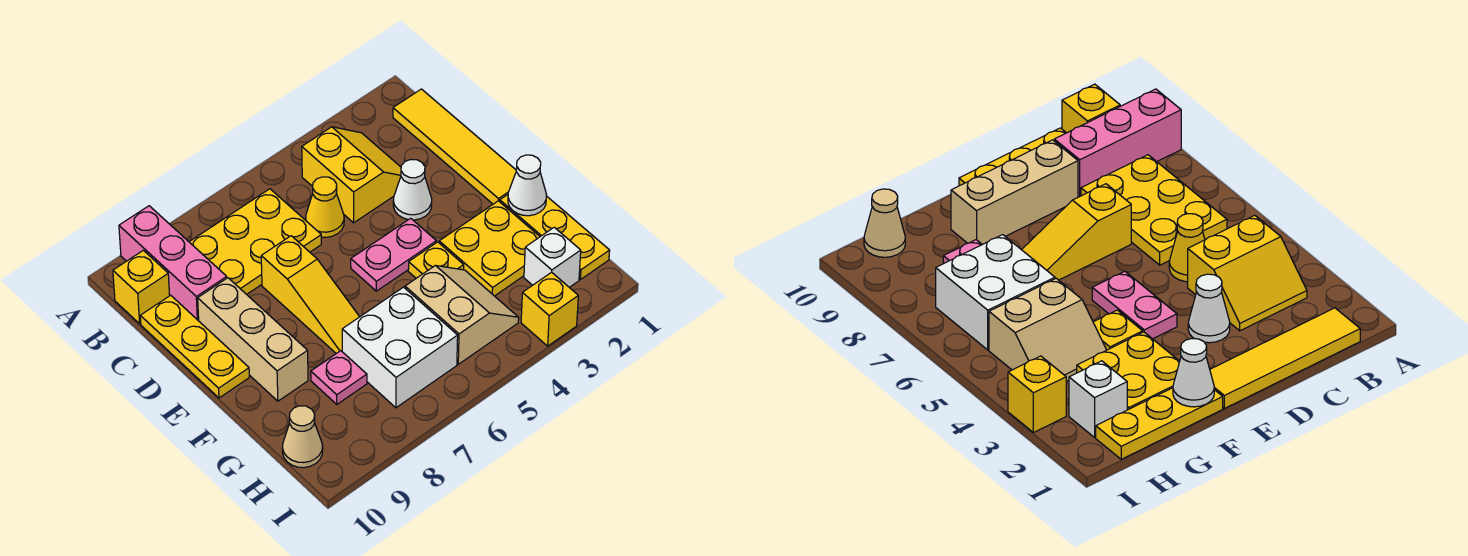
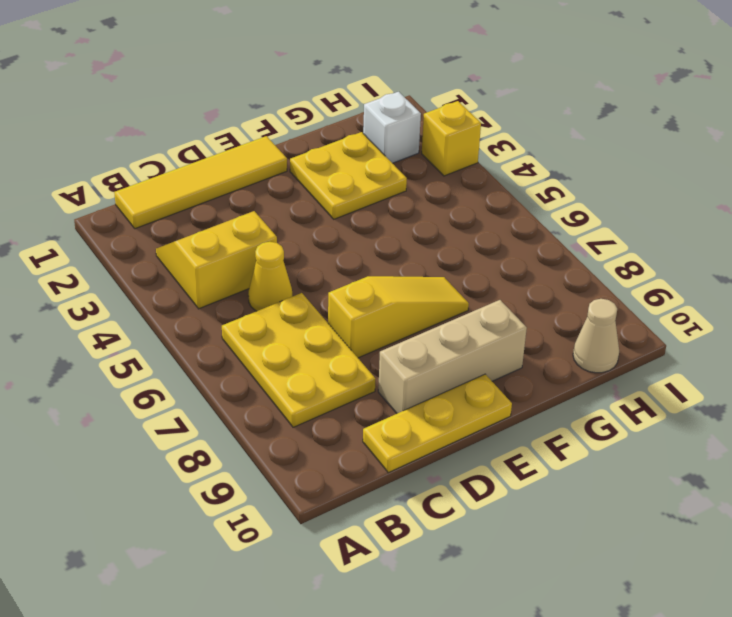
none -> pink brick A9:C9 level 1
none -> yellow brick B10 level 1
none -> white cone D3 level 1

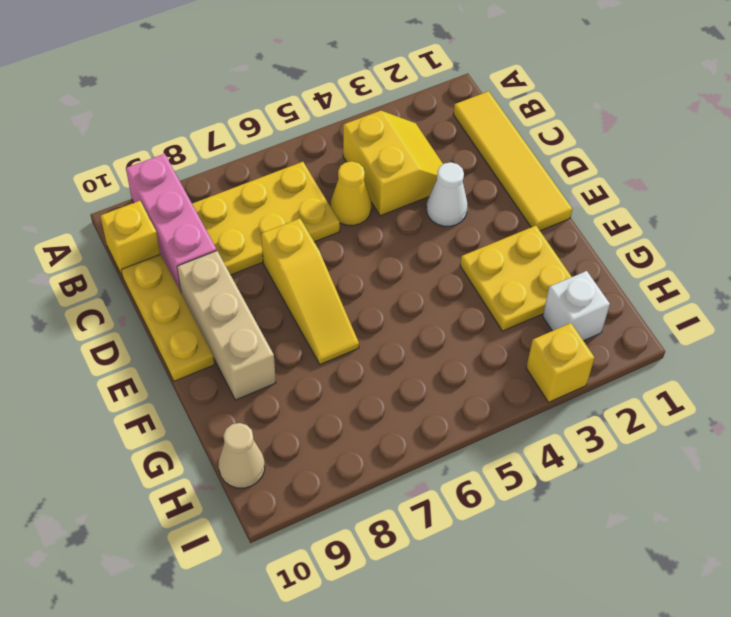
none -> pink plate E4:E5 level 1
none -> yellow plate F1:H1 level 1
none -> yellow plate F4 level 1

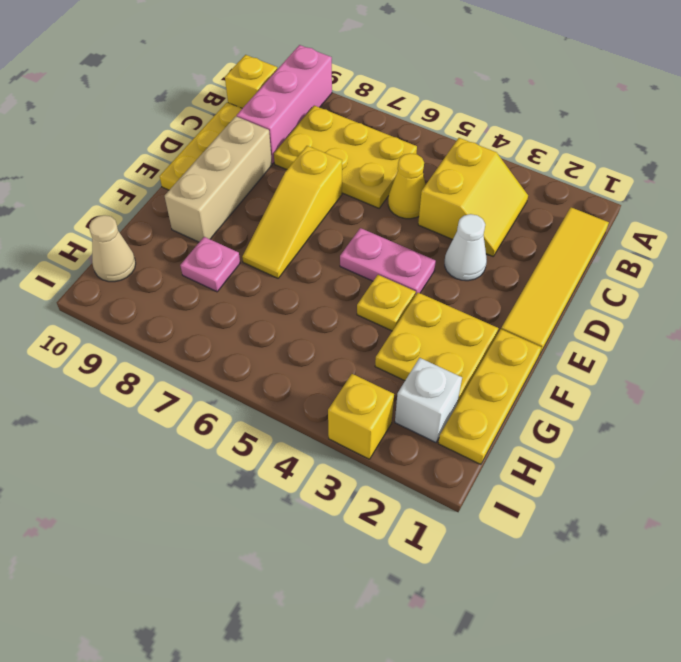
none -> tan slope G4:H5 level 1 top 5
none -> white brick G6:H7 level 1
none -> white cone F1 level 2

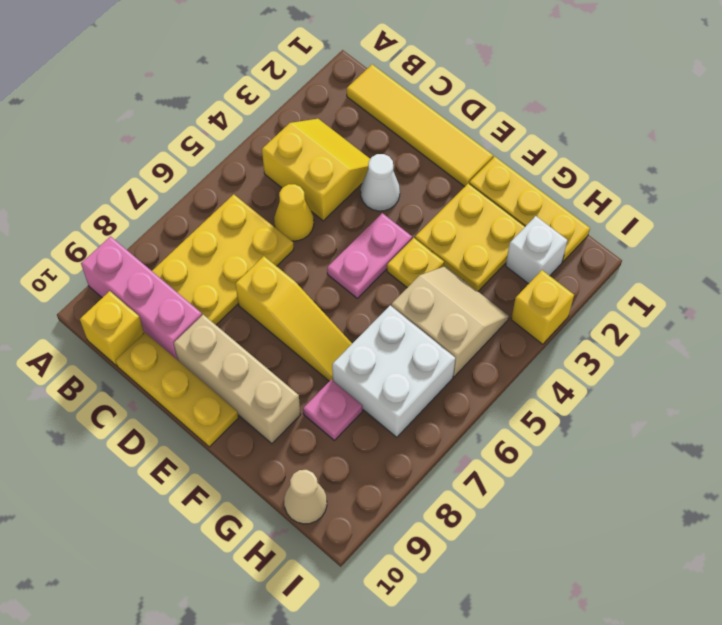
none -> white cone F1 level 2

